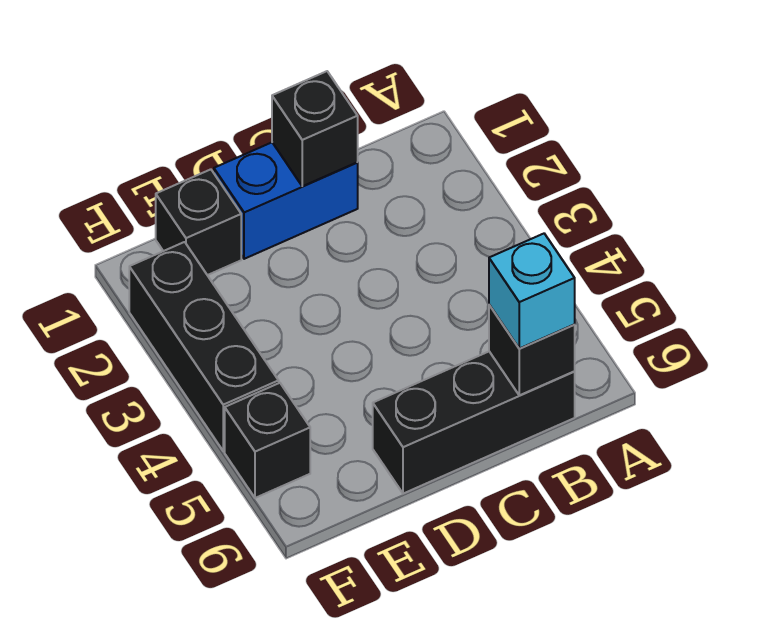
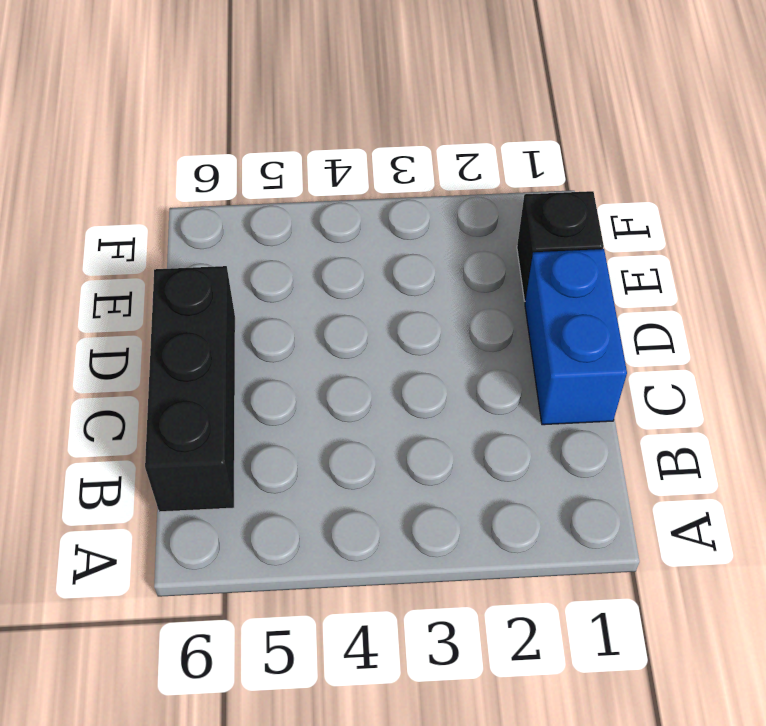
none -> black brick F2:F4 level 1
none -> black brick F5 level 1

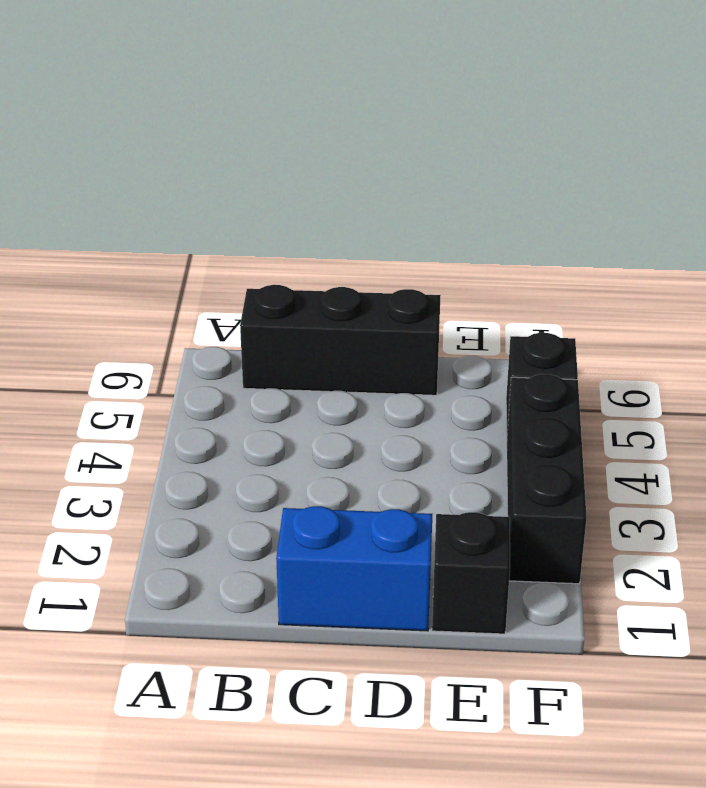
none -> black brick B6 level 2
none -> black brick C1 level 2

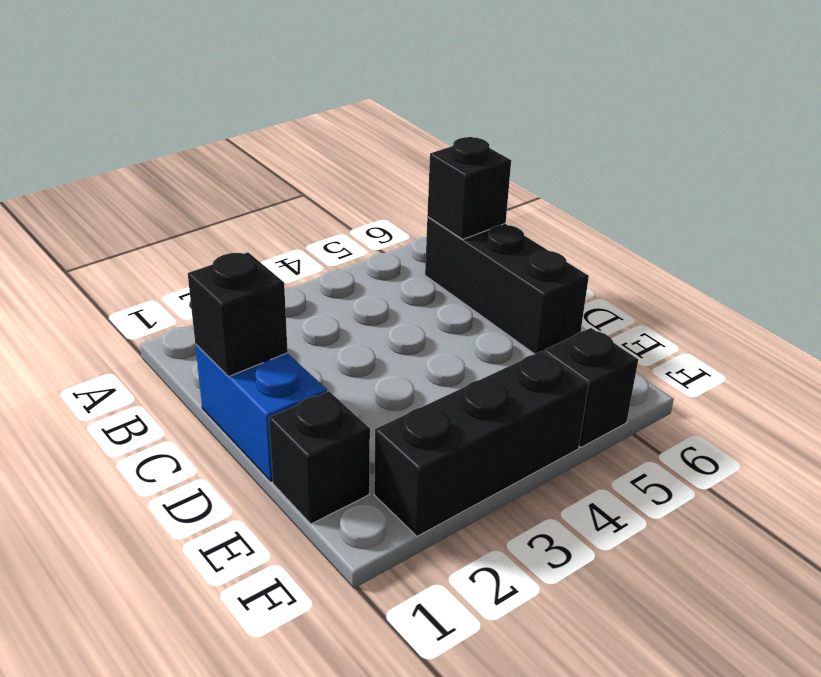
none -> cyan brick B6 level 3

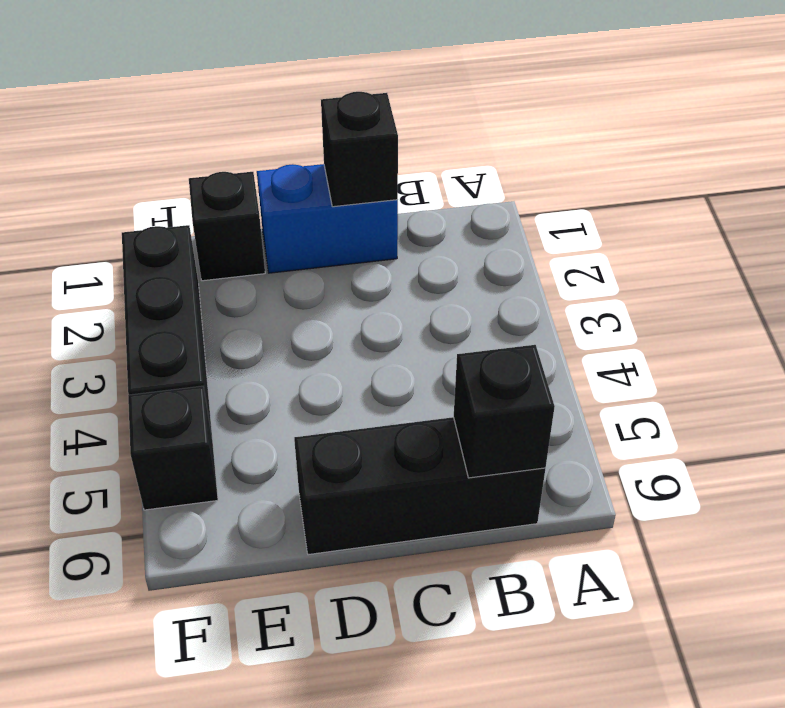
none -> cyan brick B6 level 3

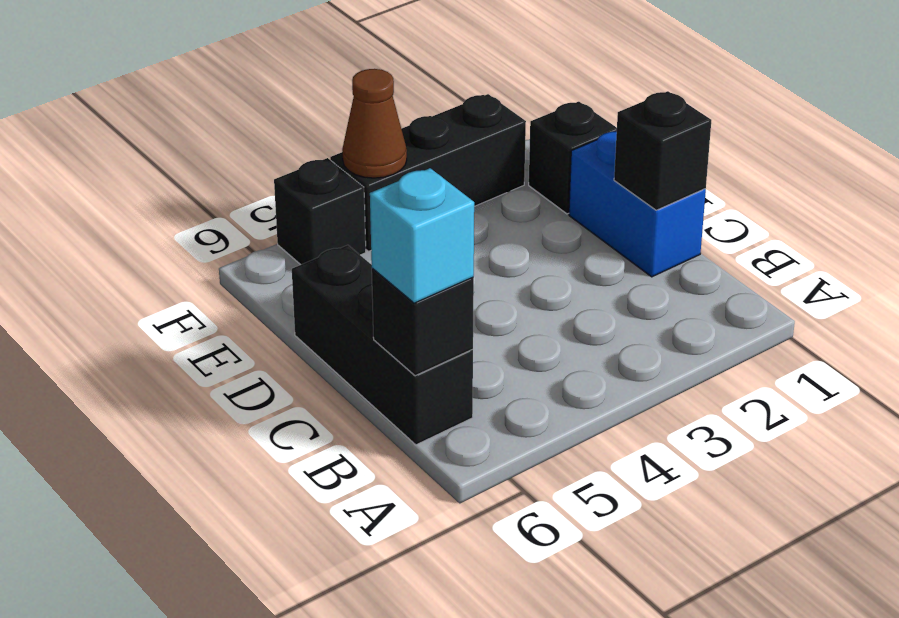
brown cone F4 level 2 -> none

